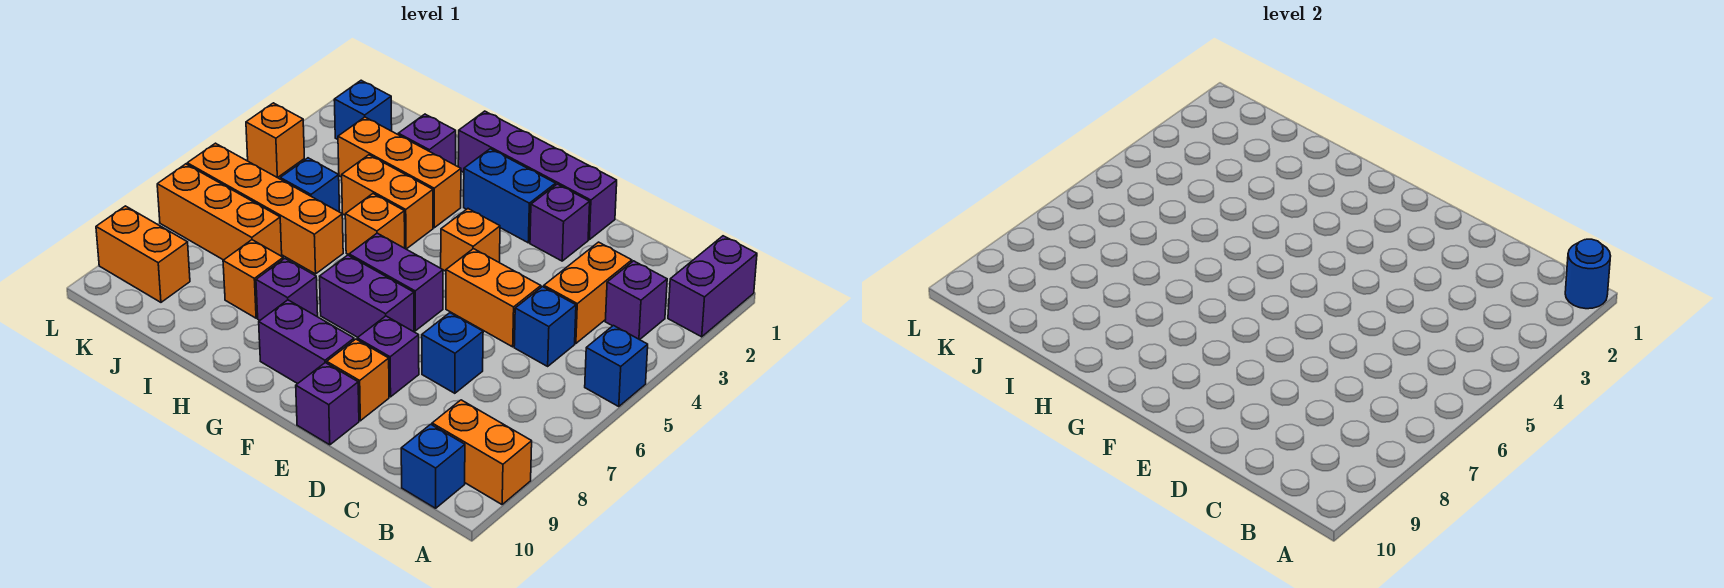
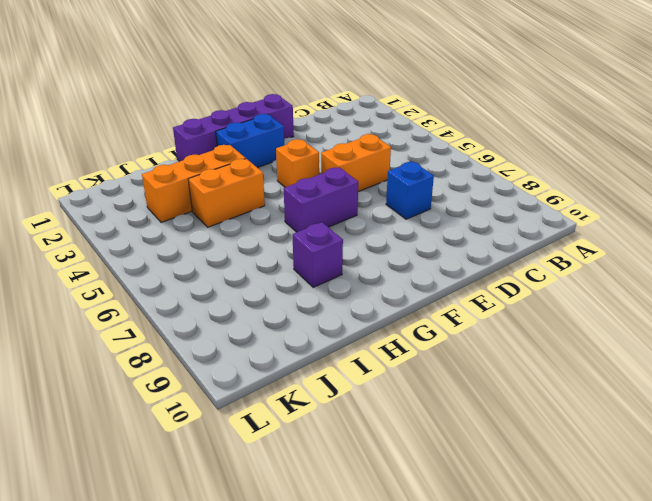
none -> purple brick A1:A2 level 1
none -> blue brick A5 level 1
none -> orange brick A9:B9 level 1
none -> purple brick B3 level 1

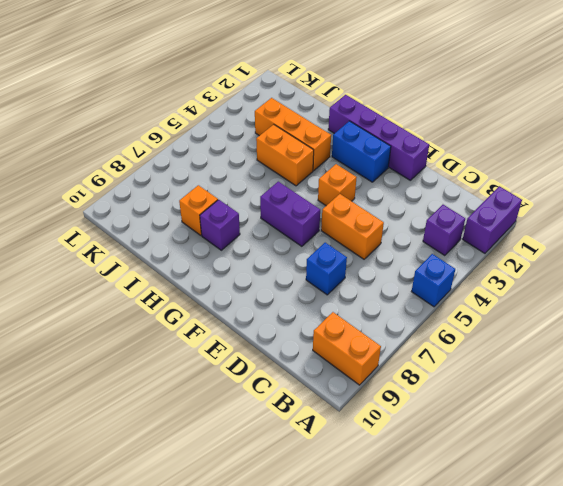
none -> blue brick B10 level 1
none -> orange brick C3:C4 level 1
none -> blue brick C5 level 1
none -> purple brick E2 level 1

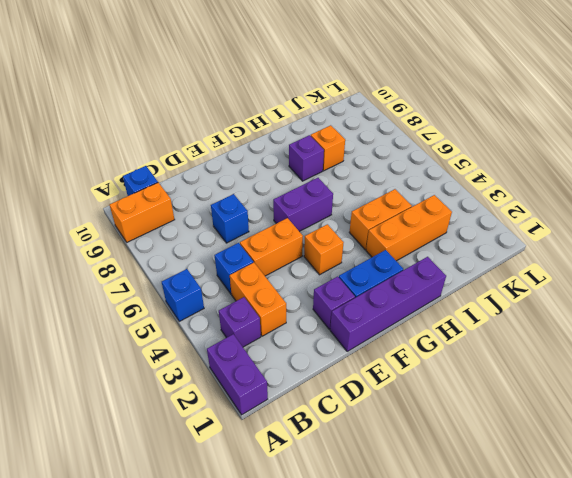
none -> purple brick E8 level 1
none -> orange brick E9 level 1
none -> purple brick E10 level 1
none -> purple brick F7:G7 level 1

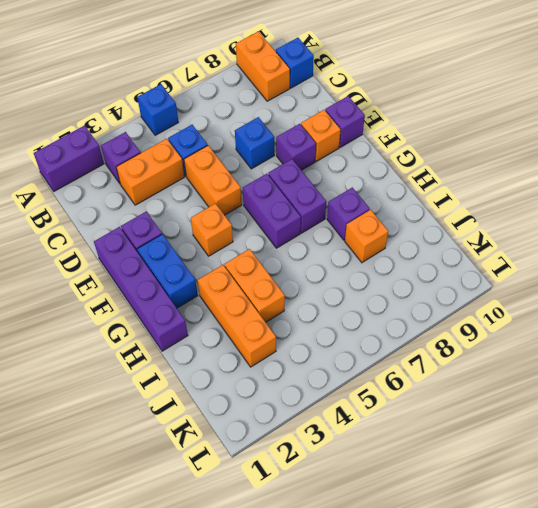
none -> purple brick F9:G9 level 1
none -> orange brick H5 level 1
none -> purple brick I2 level 1
none -> orange brick I6:L6 level 1

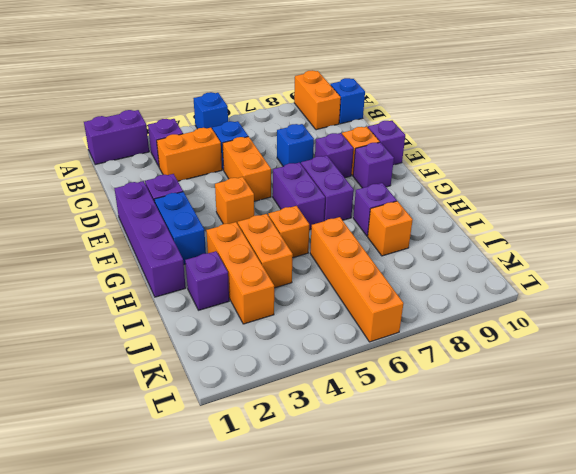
purple brick F9 level 1 -> purple brick F9:G9 level 1
none -> blue brick J5 level 1
none -> orange brick J7:L7 level 1
none -> blue brick K2 level 1
none -> orange brick K9:L9 level 1

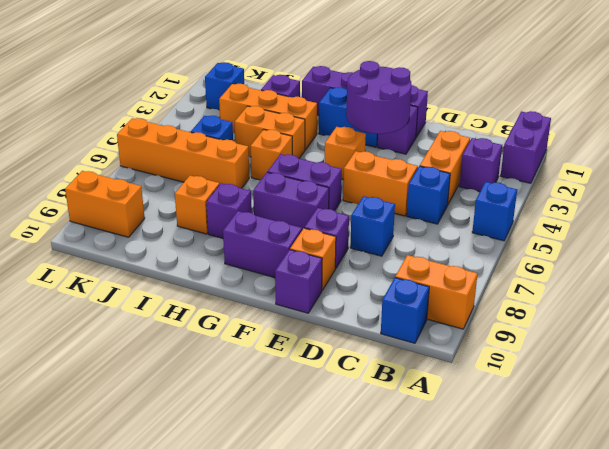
purple round brick E2:F3 level 2 -> none
none -> orange brick J7:L7 level 1
none -> orange brick L4 level 1
none -> blue round brick A1 level 2

